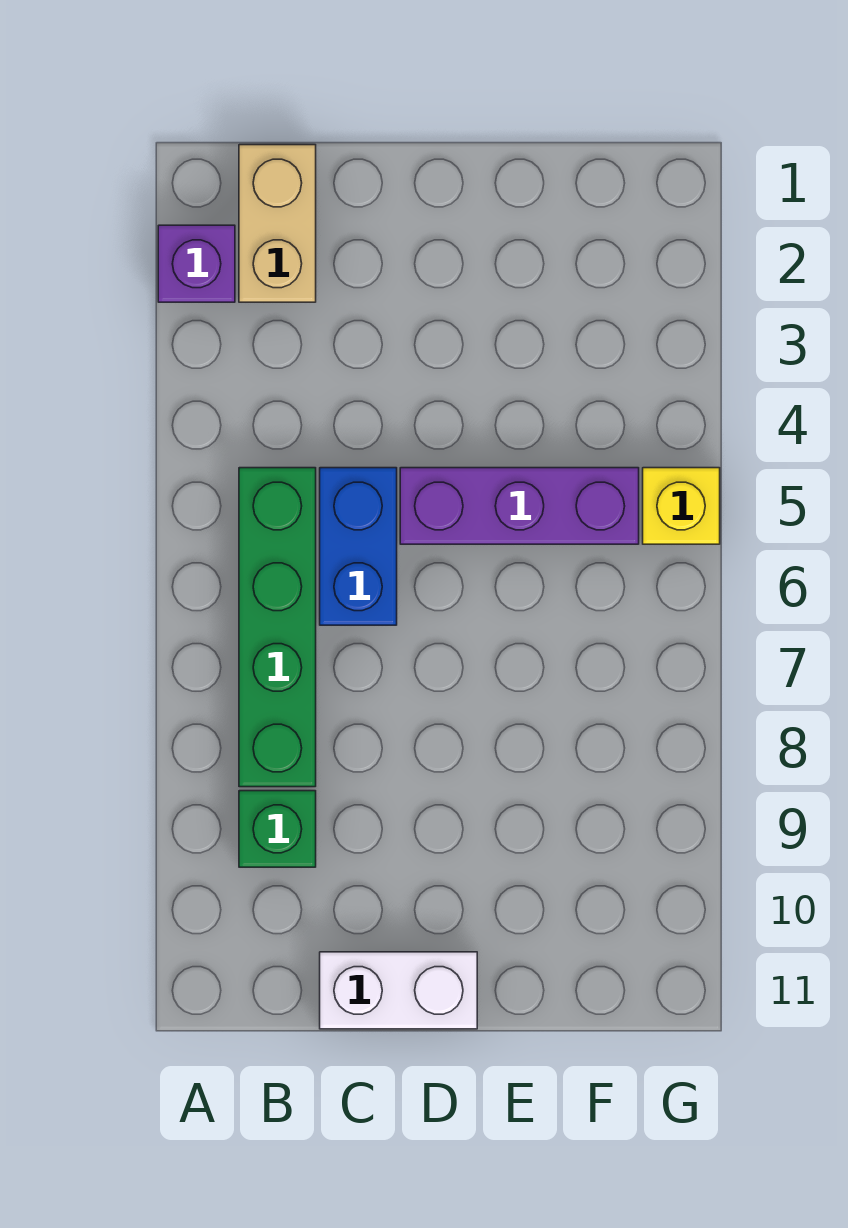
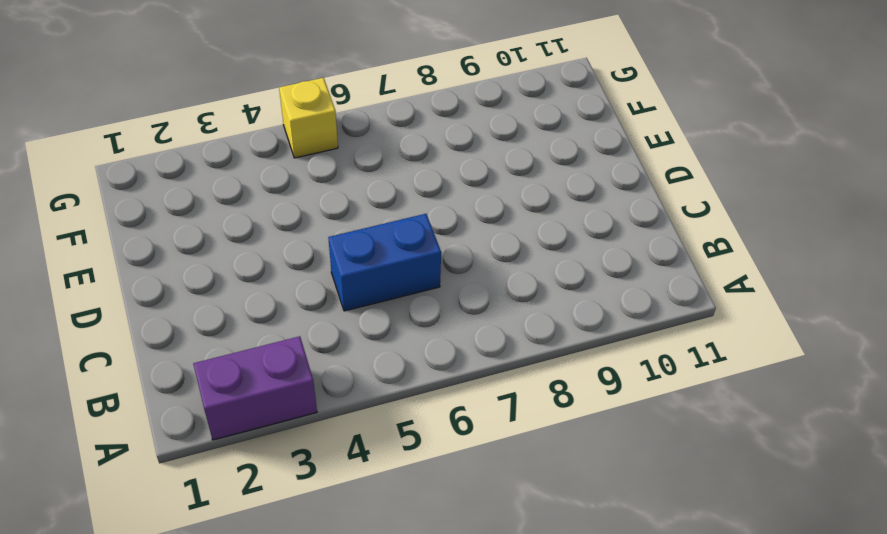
purple brick A2:A3 level 1 -> purple brick A2 level 1
none -> tan brick B1:B2 level 1
none -> green brick B5:B8 level 1

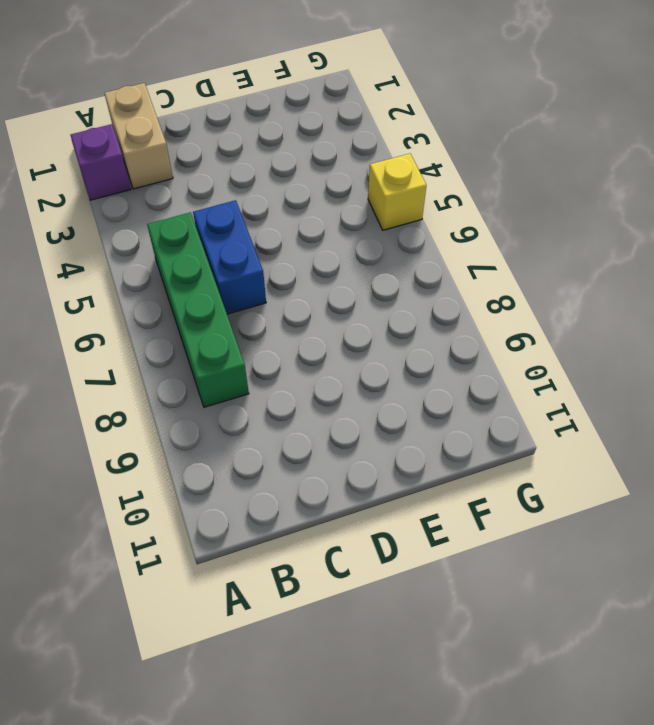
none -> green brick B9 level 1
none -> white brick C11:D11 level 1

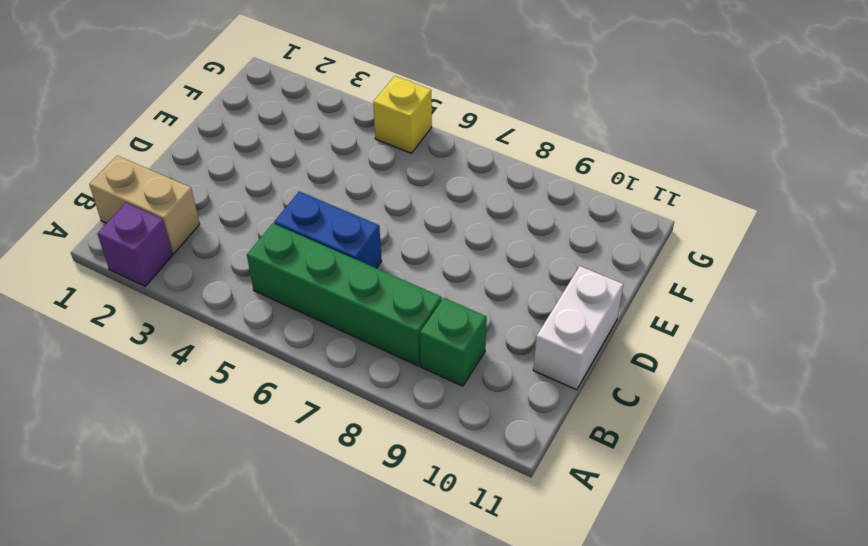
none -> purple brick D5:F5 level 1

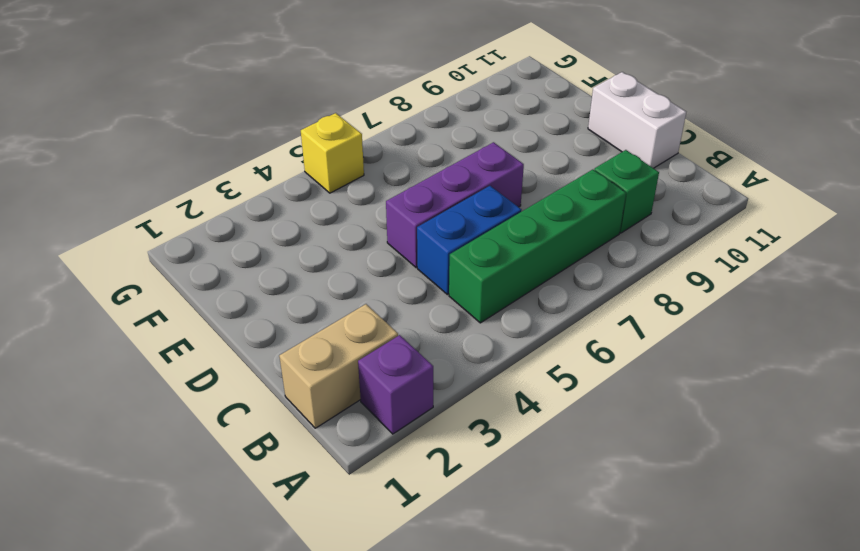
purple brick D5:D7 level 1 -> purple brick D5:F5 level 1

